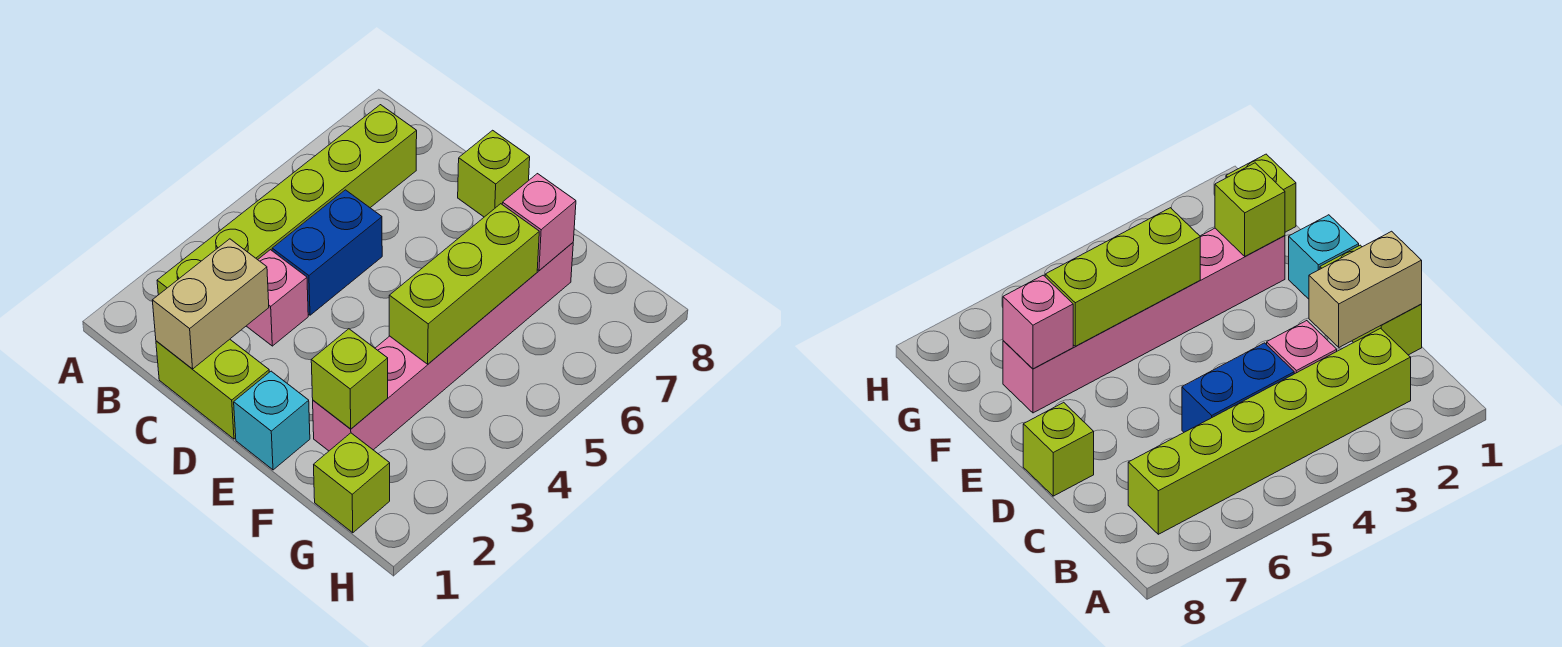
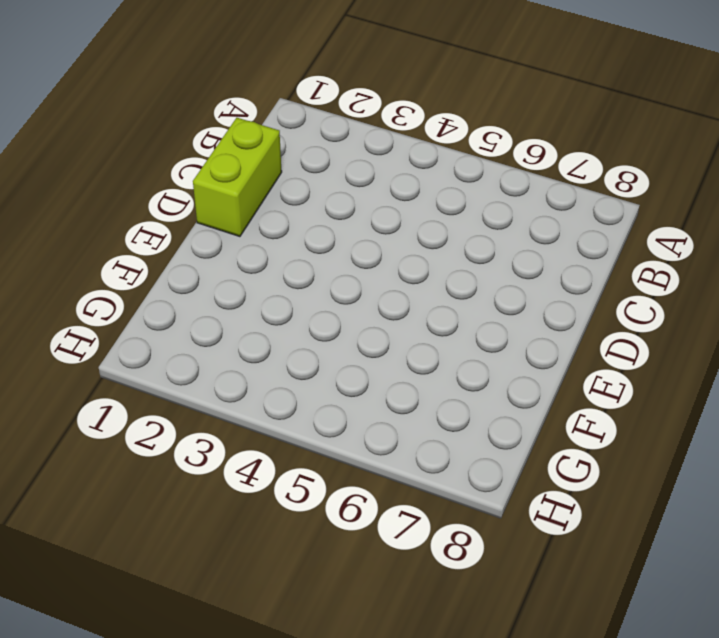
none -> lime brick B2:B7 level 1
none -> pink brick C3 level 1
none -> blue brick C4:C5 level 1

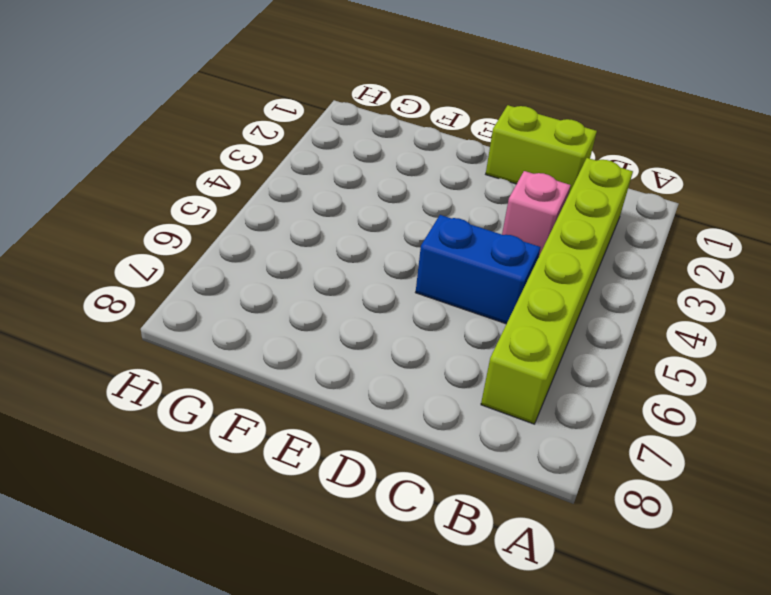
blue brick C5:D5 level 1 -> blue brick C4:C5 level 1
none -> lime brick D8 level 1
none -> cyan brick E1 level 1
none -> pink brick F2:F7 level 1

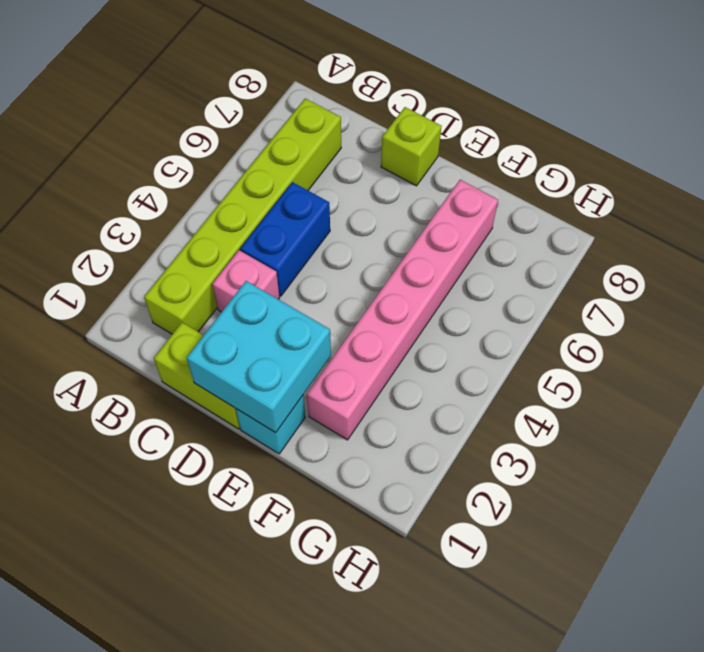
cyan brick D1:E2 level 2 -> none
none -> lime brick G1 level 1
none -> tan brick C1:C2 level 2
none -> lime brick F2 level 2

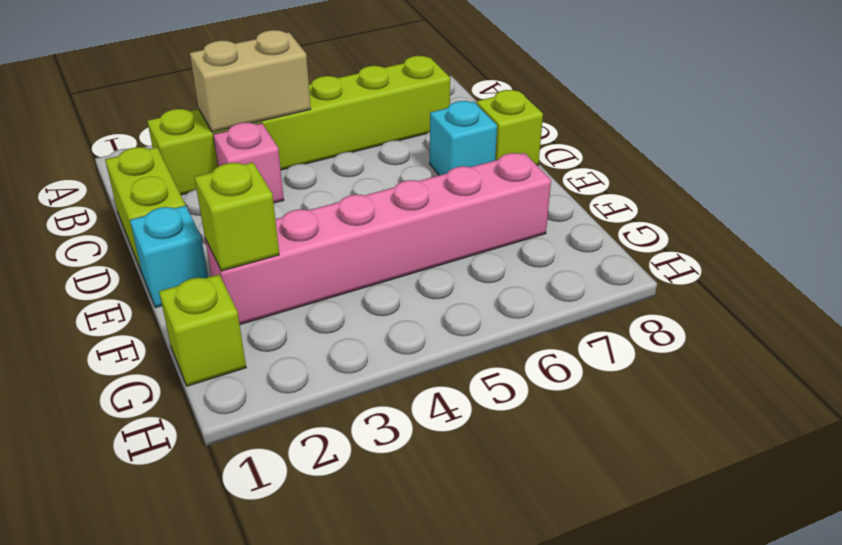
tan brick B3:B4 level 2 -> tan brick C1:C2 level 2
cyan brick D7 level 1 -> none
none -> blue brick C4:C5 level 1
none -> lime brick F4:F6 level 2
none -> pink brick F7 level 2

